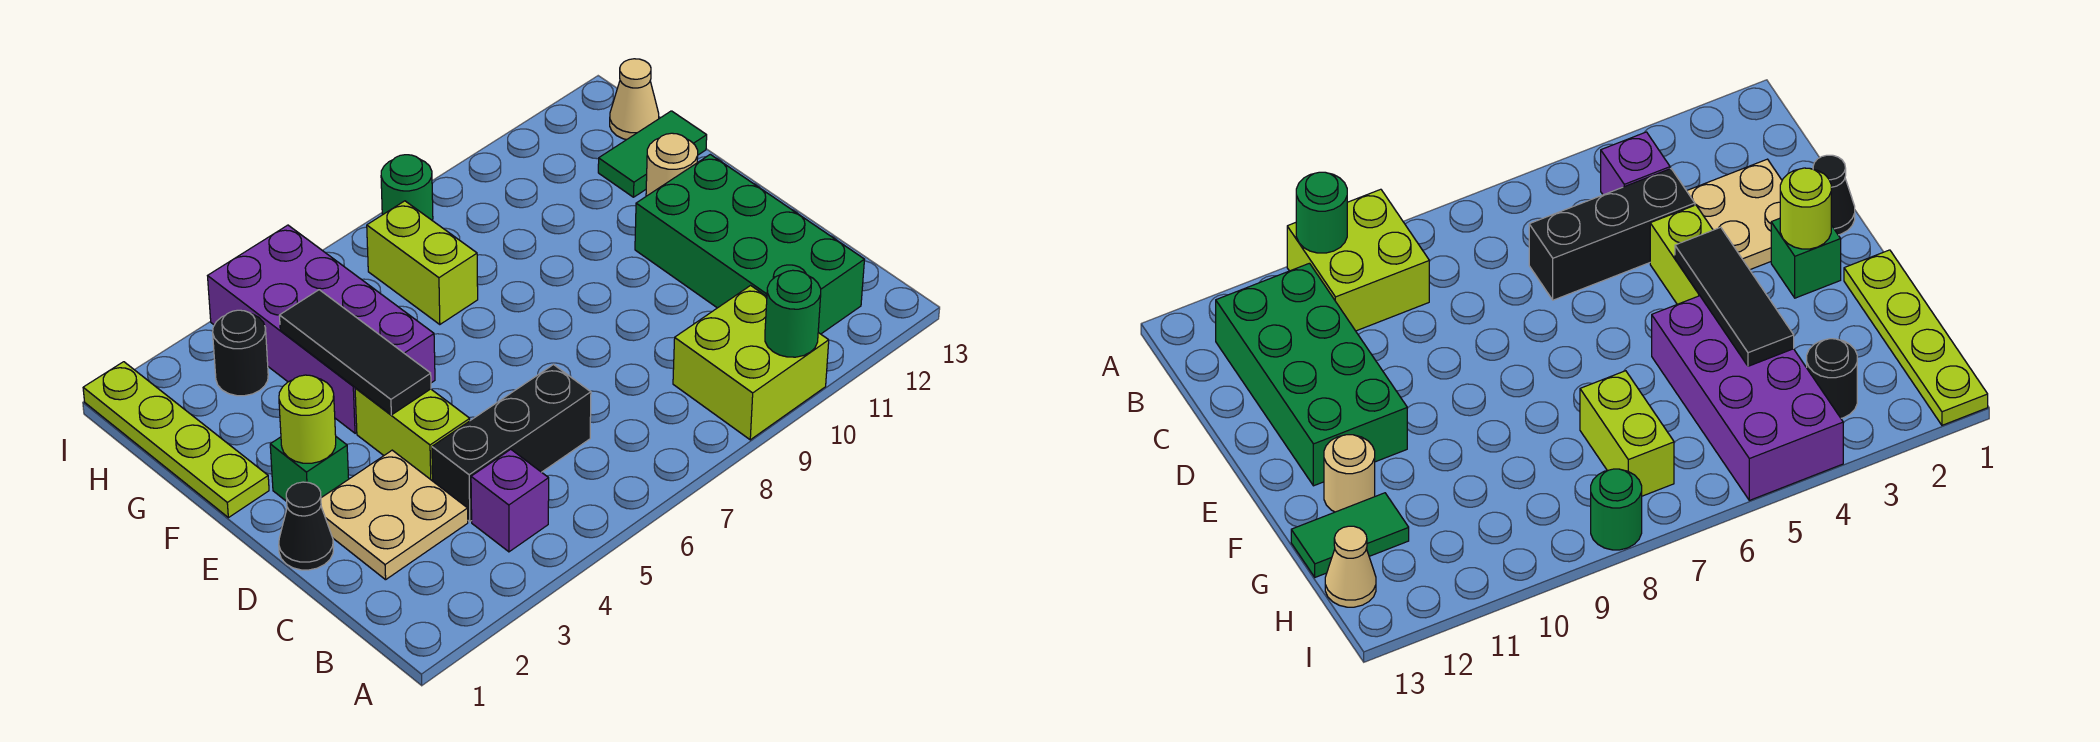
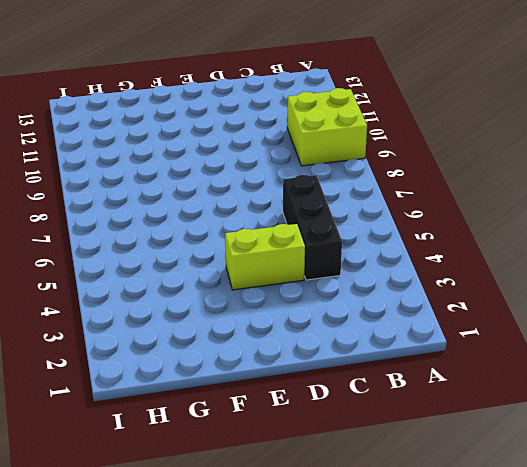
none -> purple brick B4 level 1
none -> green brick B11:E12 level 1
none -> tan plate C2:D3 level 1

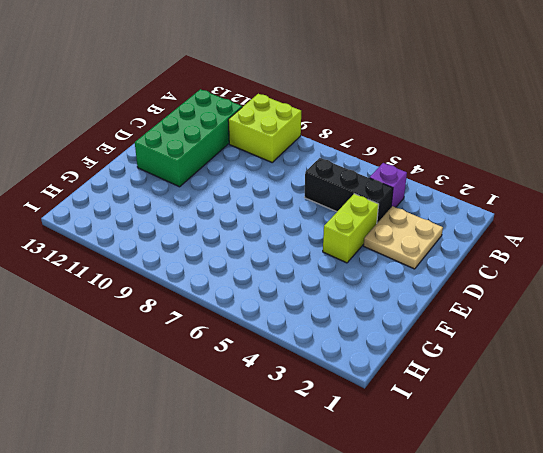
none -> black cone D1 level 1
none -> green brick E2 level 1
none -> lime plate F1:I1 level 1

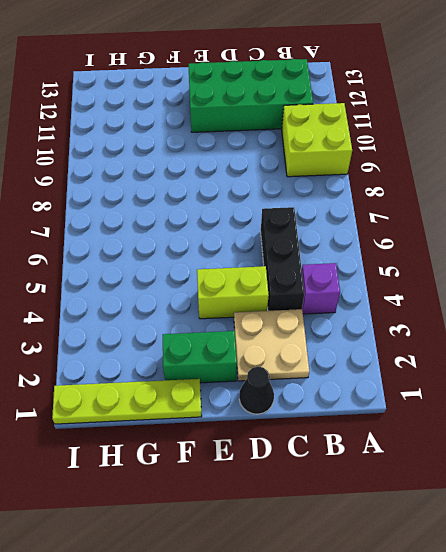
green brick E2:F2 level 1 -> green brick E2 level 1
none -> purple brick F4:I5 level 1
none -> tan round brick F12 level 1
none -> lime brick G7:H7 level 1

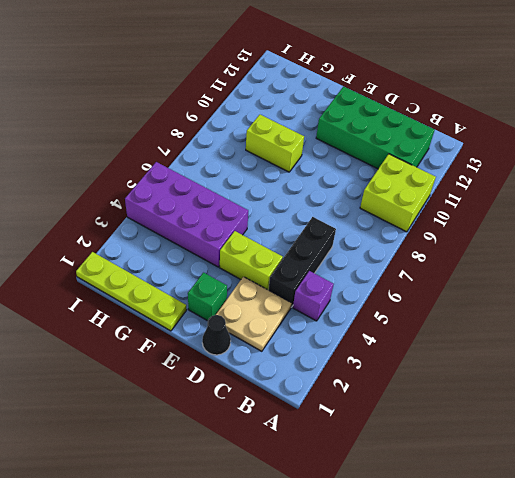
lime brick F9:G9 level 1 -> lime brick G7:H7 level 1
none -> tan round brick F12 level 1
none -> green tile G12:G13 level 1
none -> black round brick H3 level 1

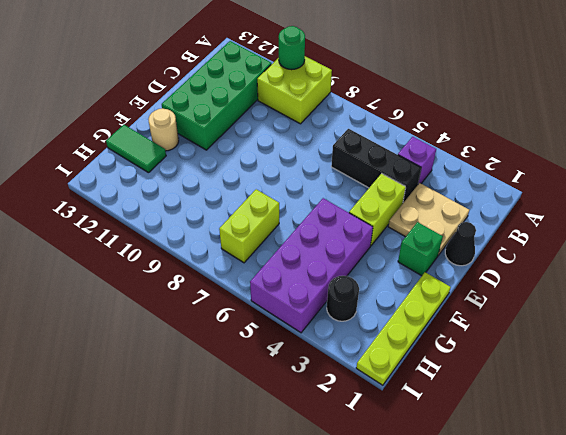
none -> tan cone H13 level 1
none -> green round brick I8 level 1
none -> lime round brick E2 level 2

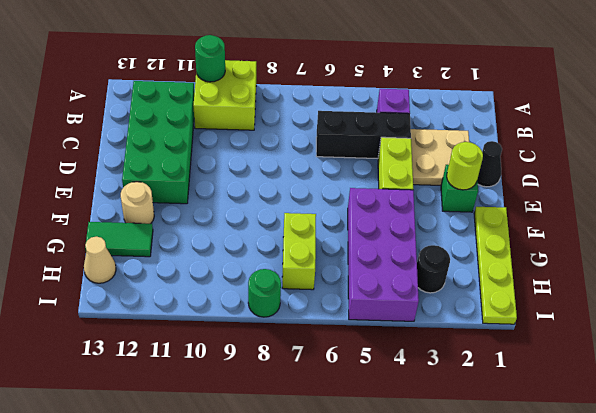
none -> black tile E4:G4 level 2

